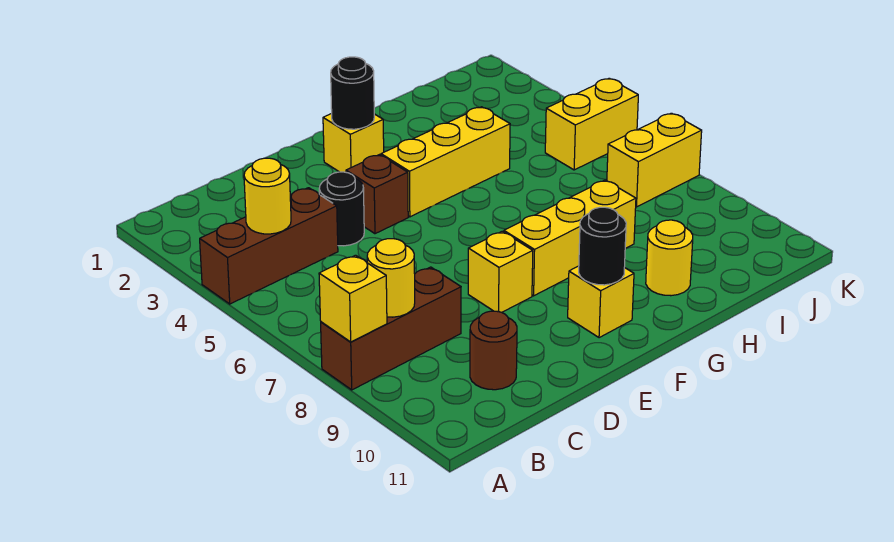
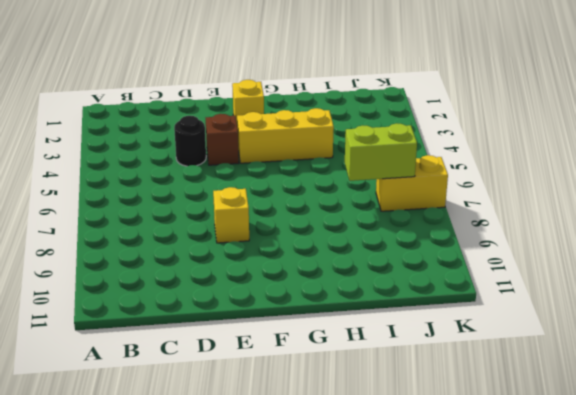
lime brick I7:J7 level 2 -> none
none -> brown brick A4:C4 level 1
none -> brown brick A8:C8 level 1
none -> brown round brick C10 level 1

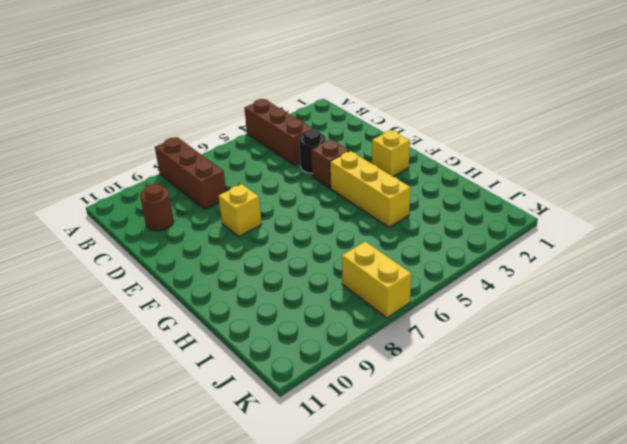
none -> yellow brick F8:H8 level 1
none -> yellow brick F10 level 1
none -> yellow round brick H10 level 1

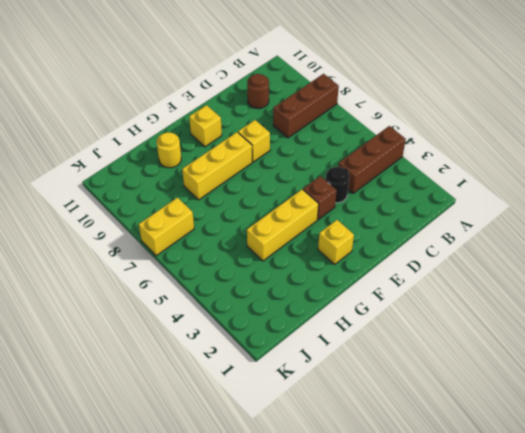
none -> yellow brick J5:K5 level 1
none -> yellow brick A8 level 2
none -> yellow round brick B4 level 2

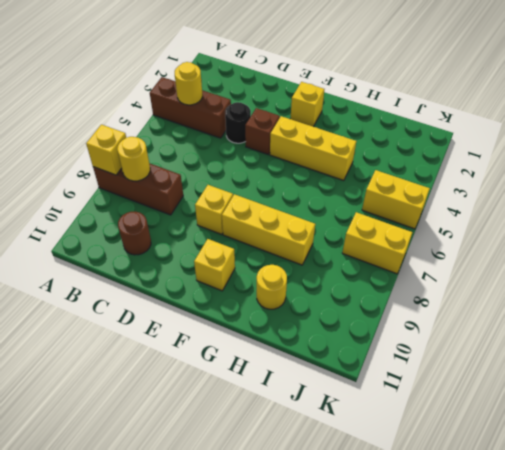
none -> black round brick F2 level 2
none -> black round brick F10 level 2

